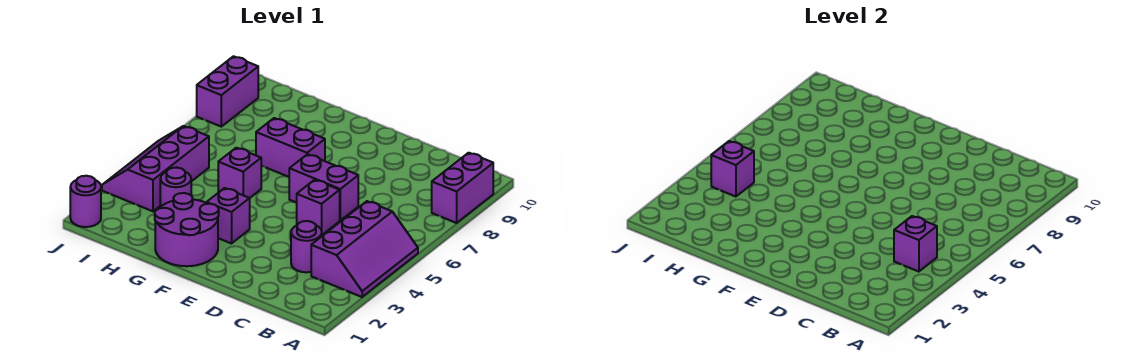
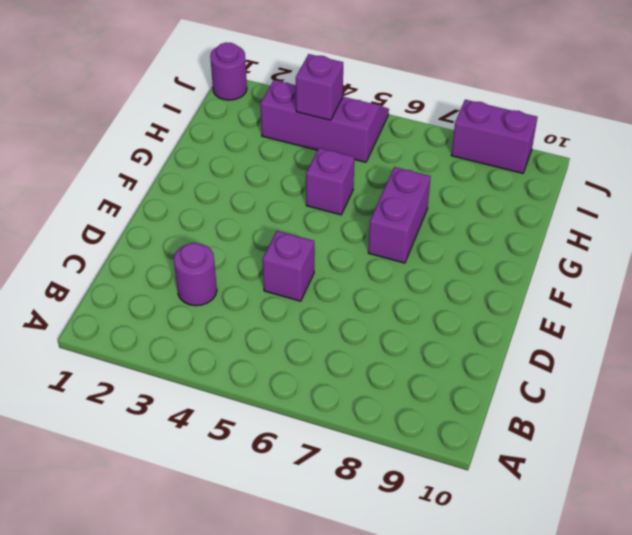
none -> purple slope A3:B5 level 1 top B
none -> purple brick A8:A9 level 1
none -> purple brick D6:E6 level 1

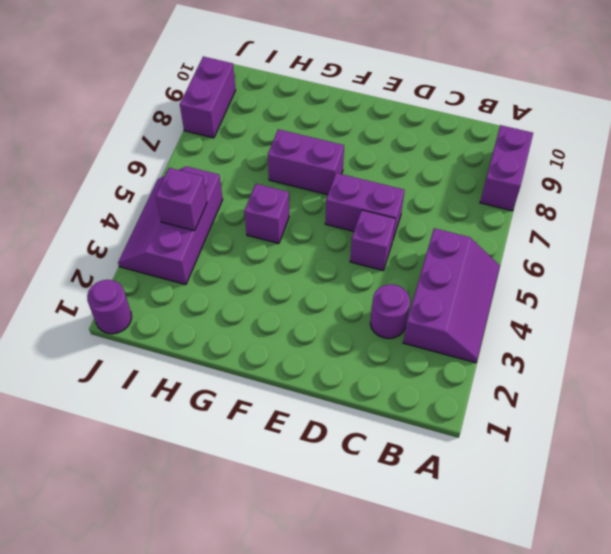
none -> purple round brick F1:G2 level 1
none -> purple brick F3 level 1
none -> purple round brick H3 level 1

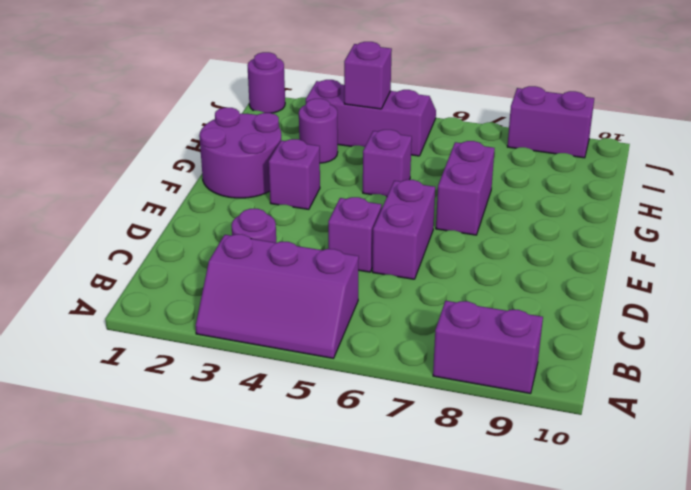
none -> purple brick B4 level 2

